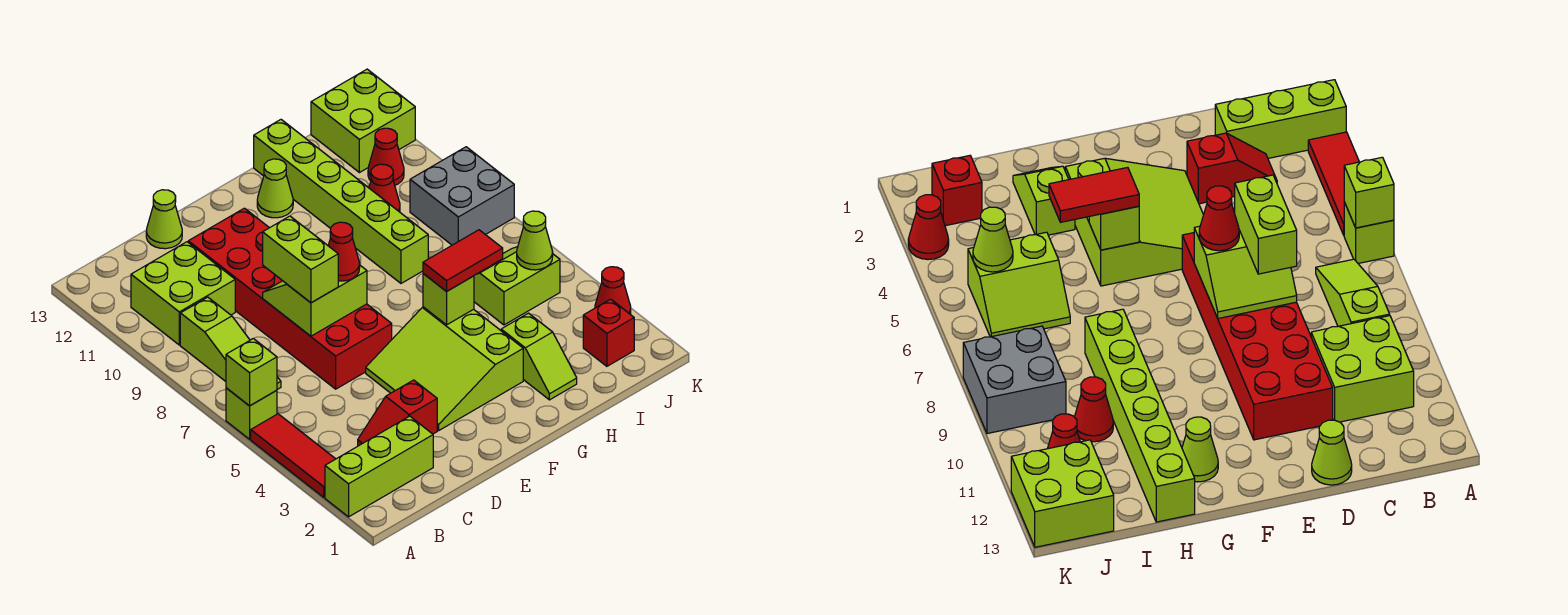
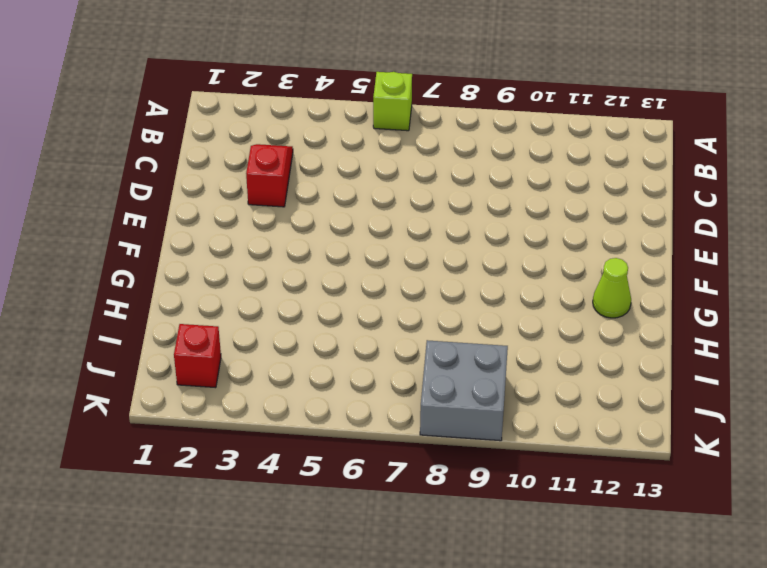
none -> lime brick A2:C2 level 1
none -> red tile A3:A5 level 1
none -> lime slope B7:B9 level 1 top 9

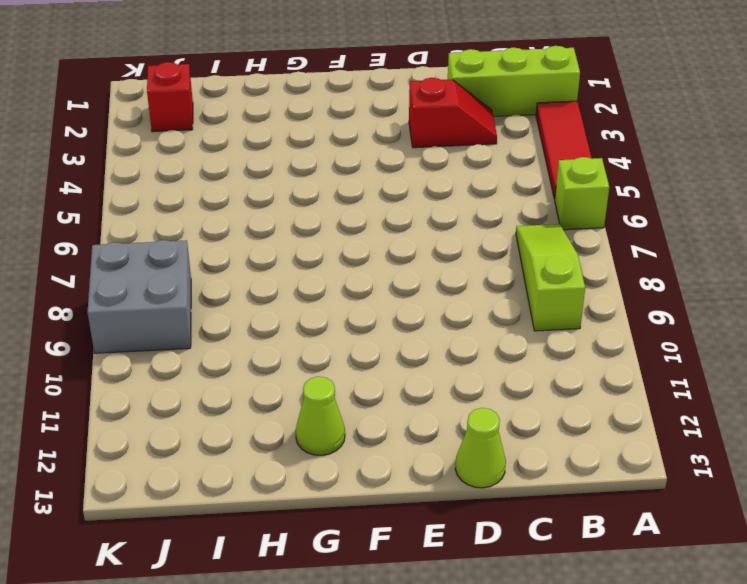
none -> lime brick B10:C11 level 1
none -> red brick D6:E11 level 1
none -> lime slope E3:G5 level 1 top G

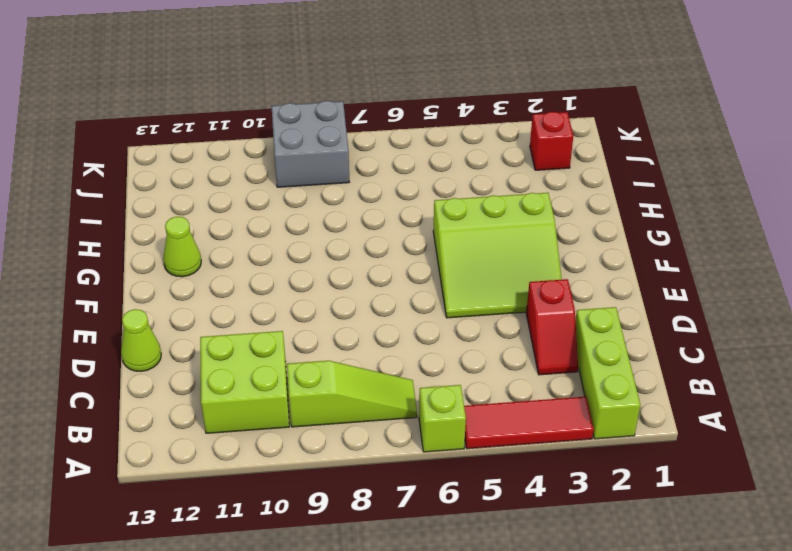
none -> red brick D6:E11 level 1
none -> lime slope H2:H3 level 1 top 3
none -> lime brick H8:H13 level 1

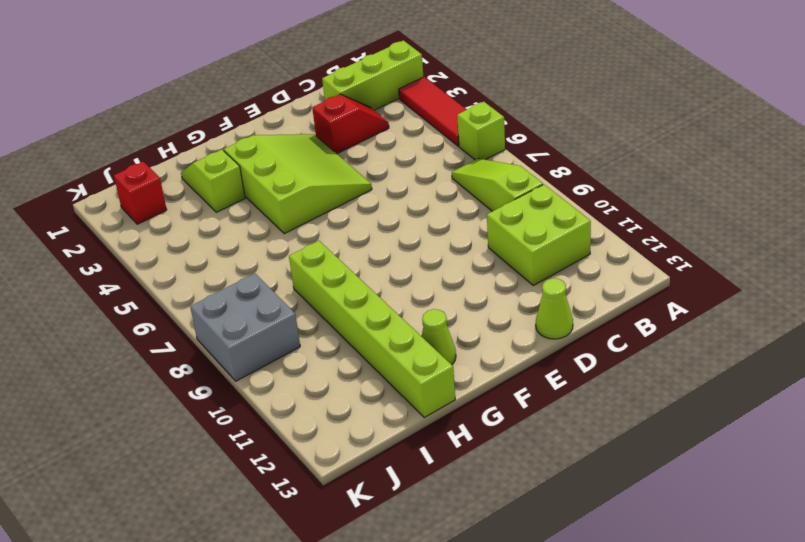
none -> red brick D6:E11 level 1
none -> lime slope I5:J6 level 1 top 5
none -> red cone I10 level 1

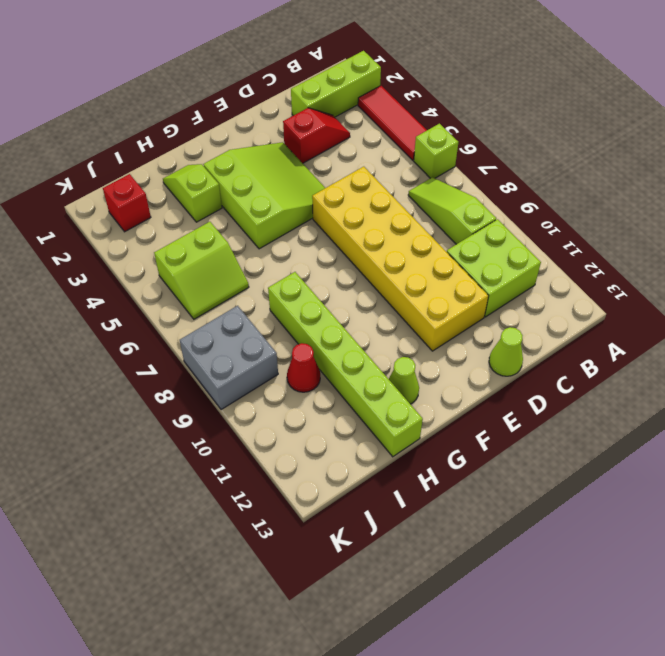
yellow brick D6:E11 level 1 -> red brick D6:E11 level 1
none -> red cone J11 level 1
none -> lime brick J12:K13 level 1
none -> red cone K3 level 1

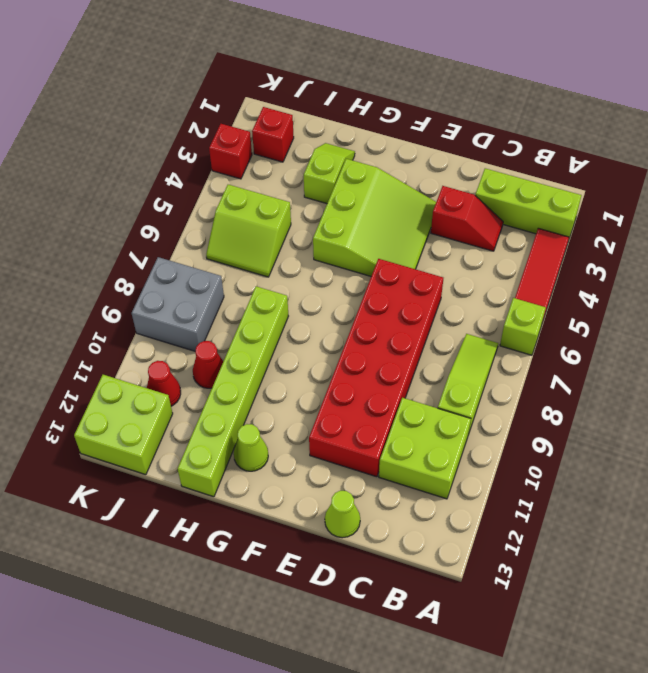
red brick K3 level 1 -> red cone K3 level 1
none -> lime brick A6 level 2
none -> lime slope D7:E8 level 2 top 7
none -> lime brick G5 level 2

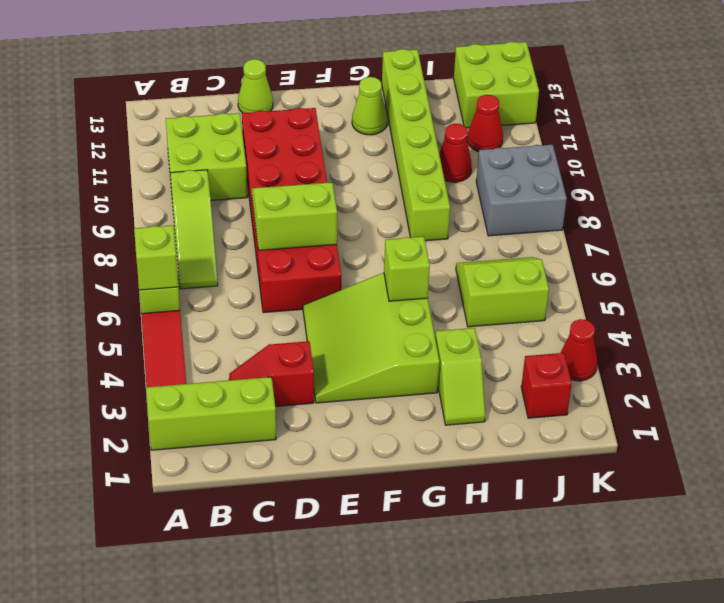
none -> lime cone J5 level 2
none -> lime brick D7:D8 level 3
none -> red cone E7 level 3

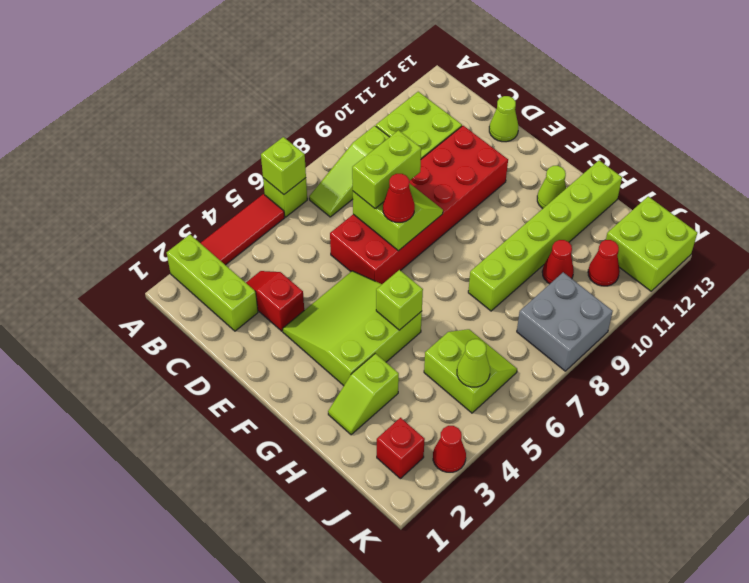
none -> red tile G5:H5 level 3

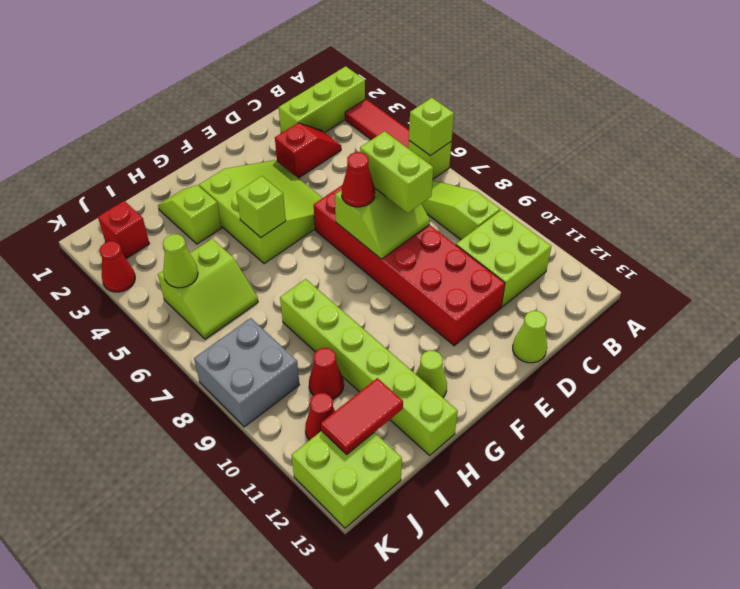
red tile I12:J12 level 2 -> red tile G5:H5 level 3

